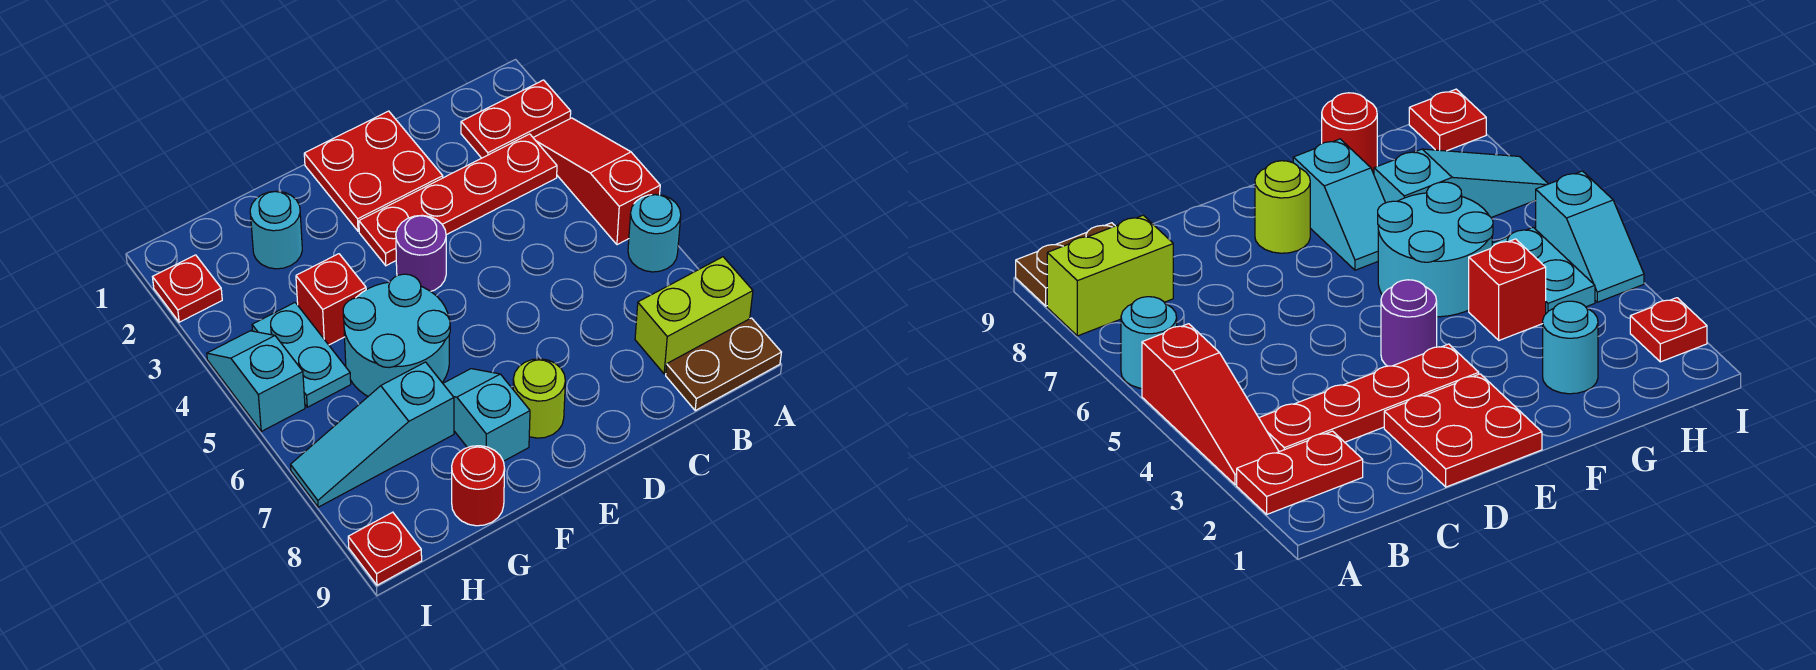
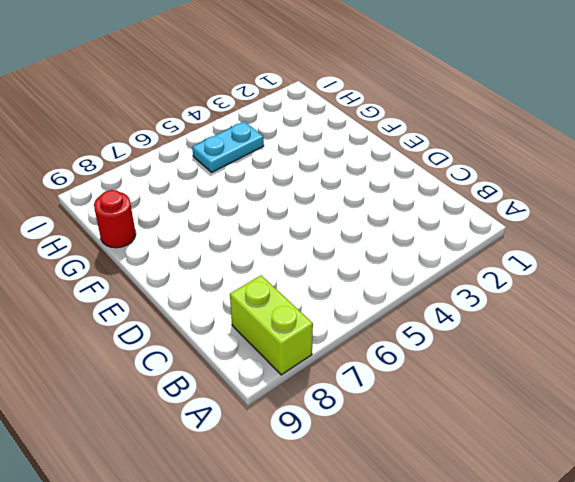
none -> red plate A2:B2 level 1
none -> red slope A3:A5 level 1 top 5
none -> cyan round brick A6 level 1

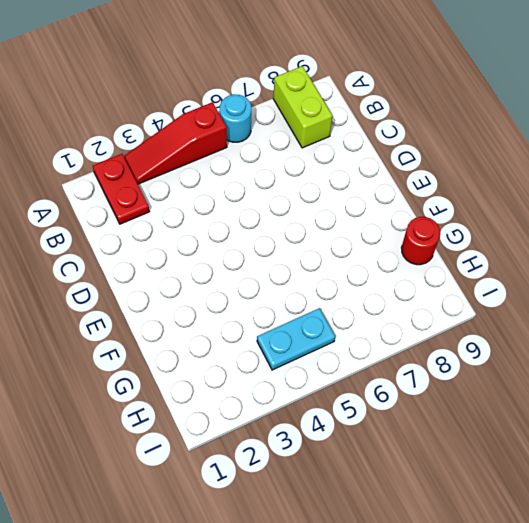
none -> brown plate A9:B9 level 1
none -> red plate B3:E3 level 1
none -> red plate D1:E2 level 1

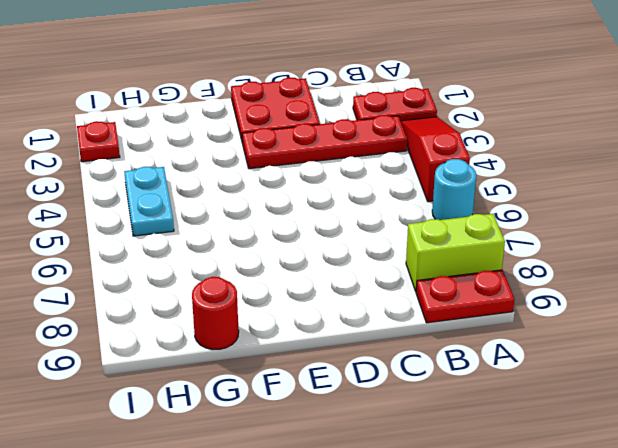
red plate A9:B9 level 1 -> brown plate A9:B9 level 1
none -> purple round brick E4 level 1
none -> lime round brick E8 level 1
none -> cyan round brick F5:G6 level 1

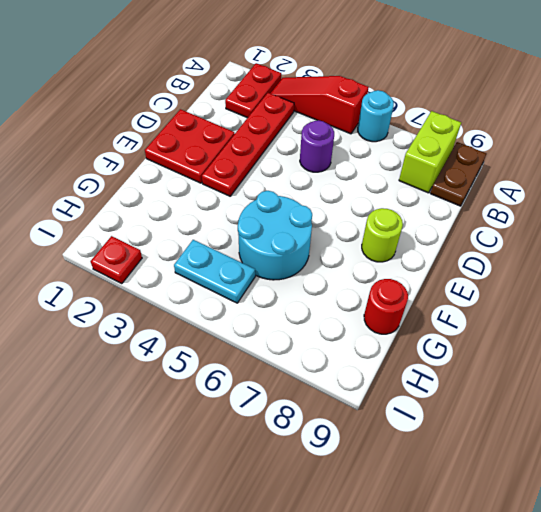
purple round brick C5 level 1 -> purple round brick E4 level 1
none -> cyan slope F7:F8 level 1 top 8
none -> cyan round brick G2 level 1
none -> red brick G4 level 1

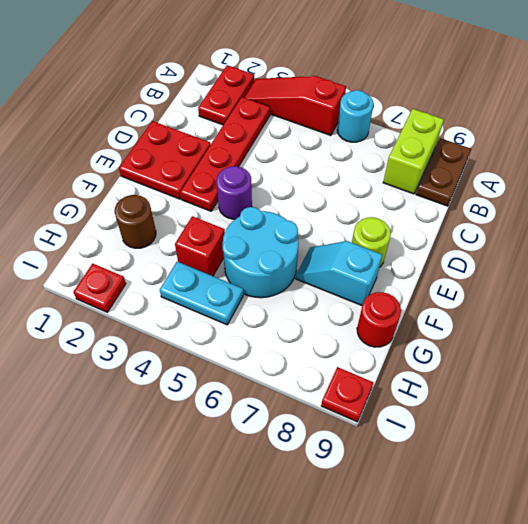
brown round brick G2 level 1 -> cyan round brick G2 level 1
none -> cyan slope G7:I7 level 1 top G
none -> cyan slope I4:I5 level 1 top 5

